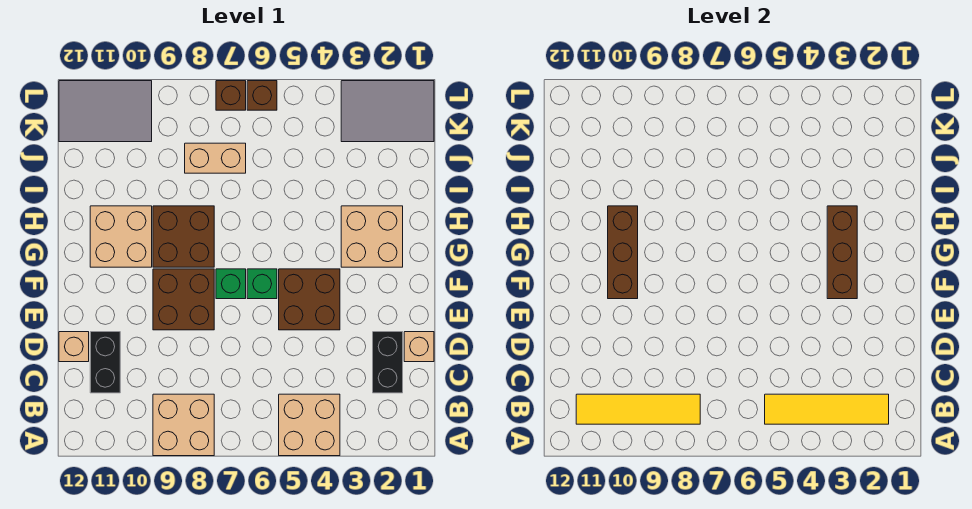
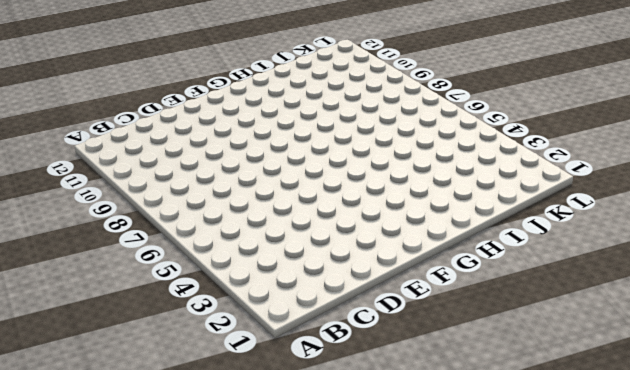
none -> tan brick A4:B5 level 1
none -> tan brick A8:B9 level 1
none -> black brick C2:D2 level 1

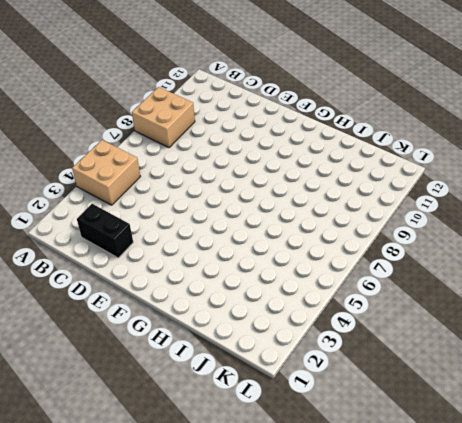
none -> black brick C11:D11 level 1
none -> tan brick D1 level 1
none -> tan brick D12 level 1

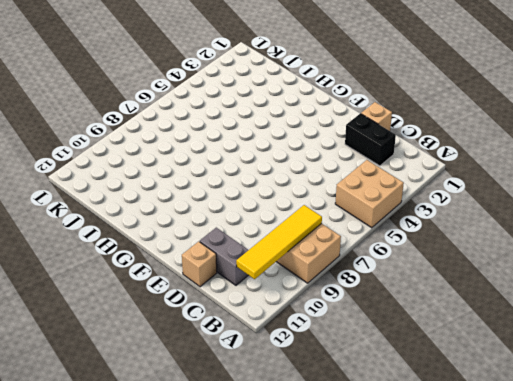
grey brick C11:D11 level 1 -> black brick C11:D11 level 1
none -> brown brick E4:F5 level 1
none -> brown brick E8:F9 level 1
none -> green brick F6 level 1

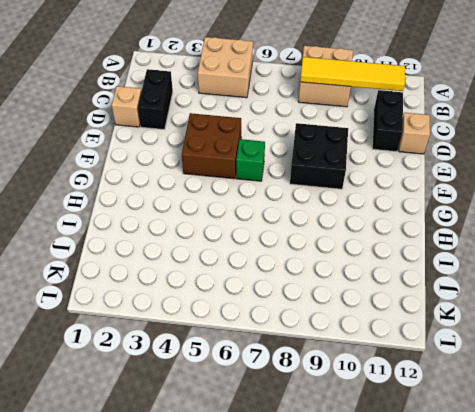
black brick E8:F9 level 1 -> brown brick E8:F9 level 1
none -> green brick F7 level 1
none -> tan brick G2:H3 level 1
none -> brown brick G8:H9 level 1

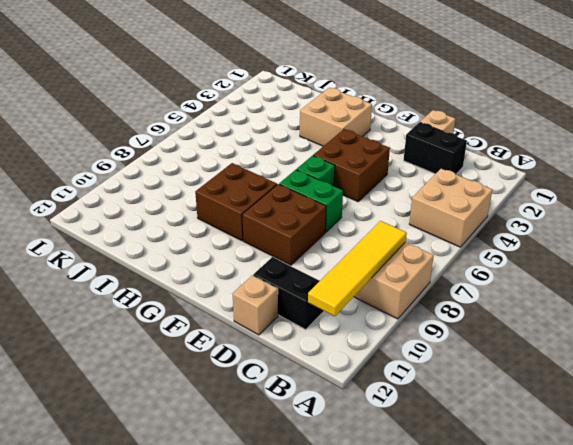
green brick E7:F7 level 1 -> green brick F7 level 1
none -> tan brick G10:H11 level 1
none -> tan brick J7:J8 level 1
none -> grey tile K1:L3 level 1

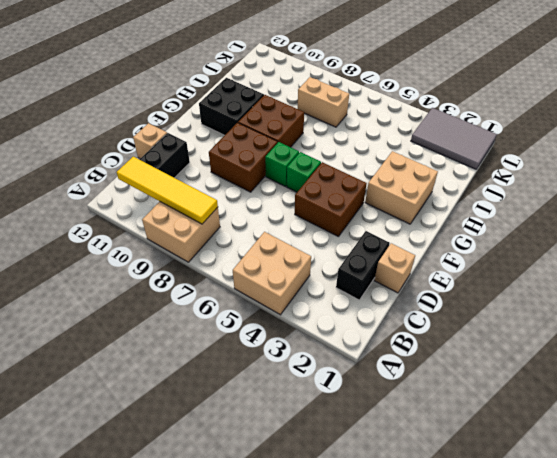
black brick G10:H11 level 1 -> tan brick G10:H11 level 1
none -> grey tile K10:L12 level 1
none -> brown brick L6 level 1
none -> brown brick L7 level 1

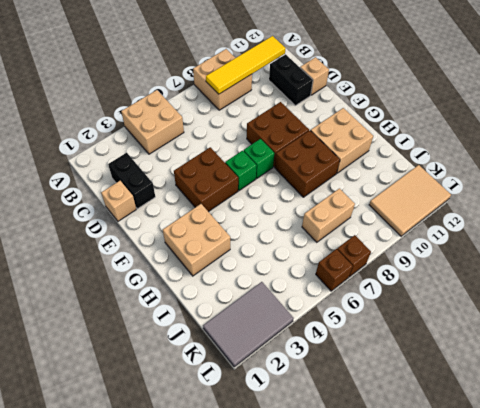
tan tile K10:L12 level 1 -> grey tile K10:L12 level 1
none -> yellow tile B2:B5 level 2
none -> brown brick F3:H3 level 2
none -> brown brick F10:H10 level 2

